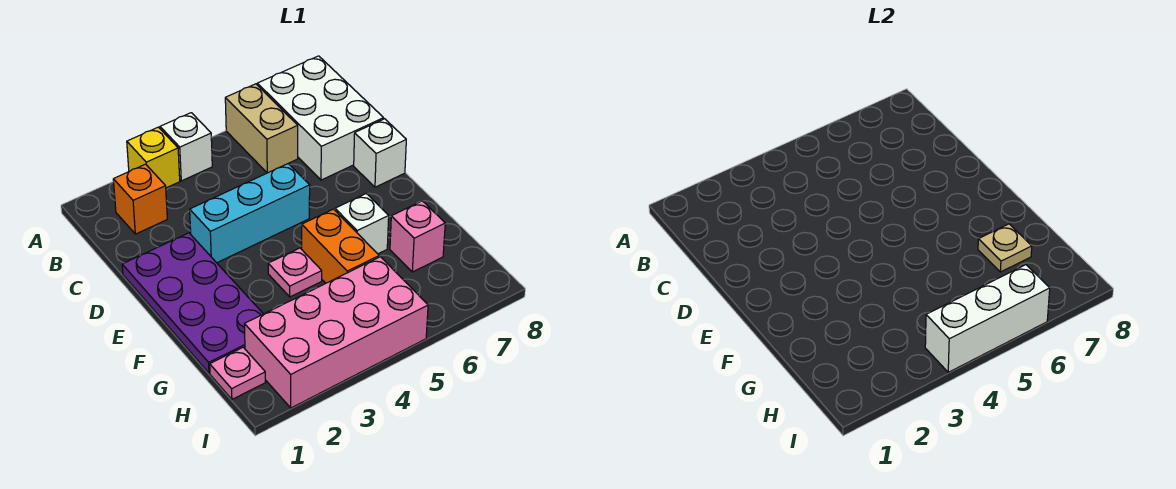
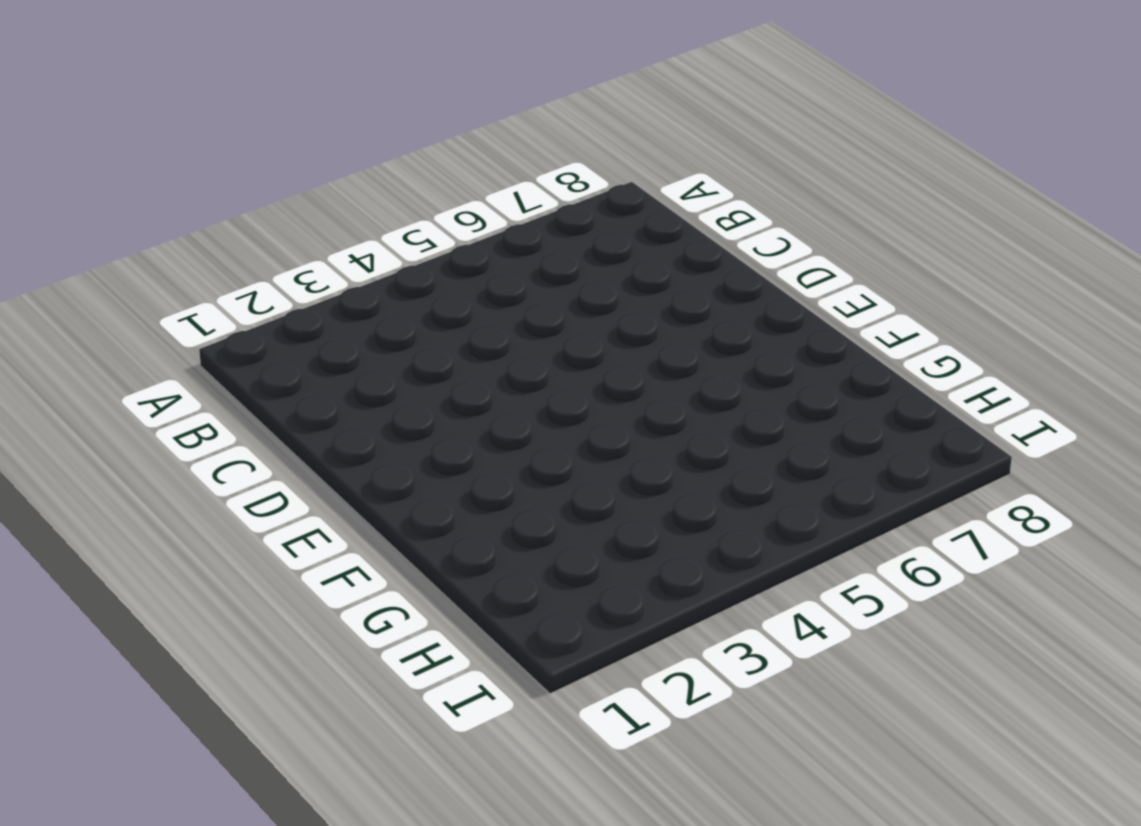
none -> yellow brick A3 level 1
none -> white brick A4 level 1
none -> tan brick A6:B6 level 1

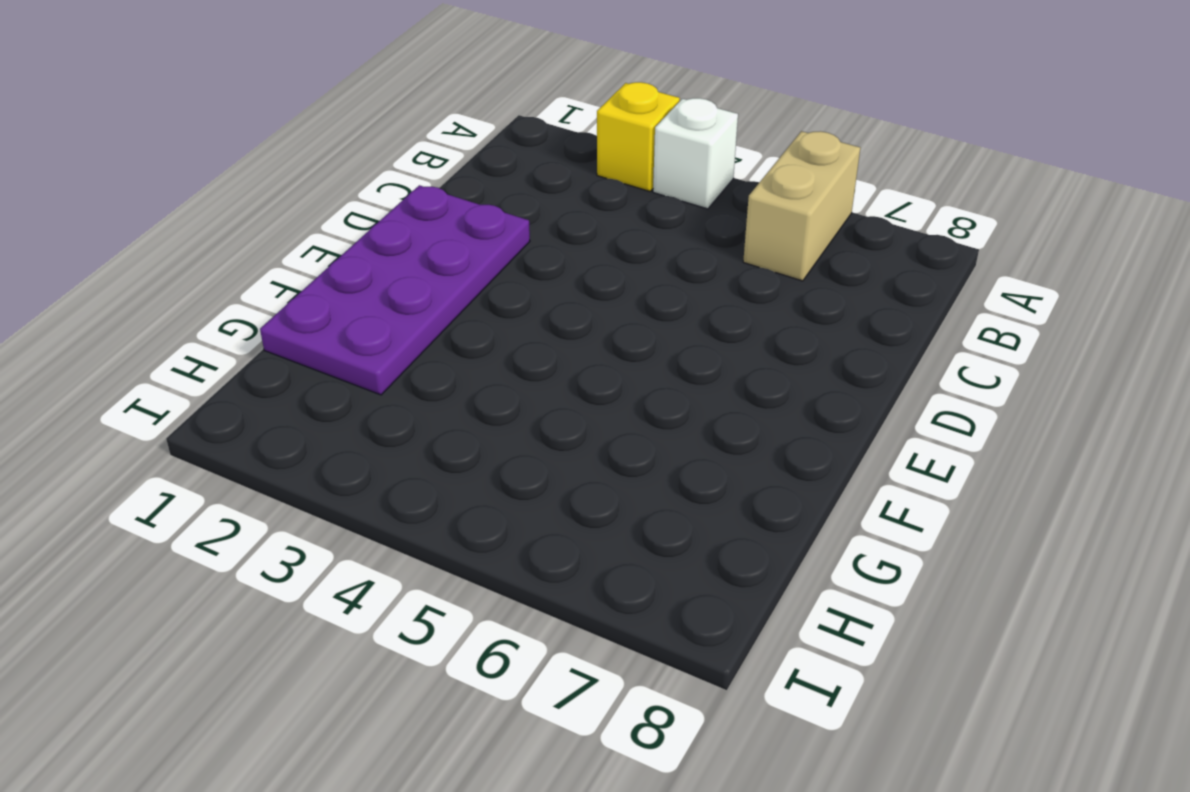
none -> white brick A7:C8 level 1
none -> orange brick B2 level 1
none -> cyan brick D3:D5 level 1

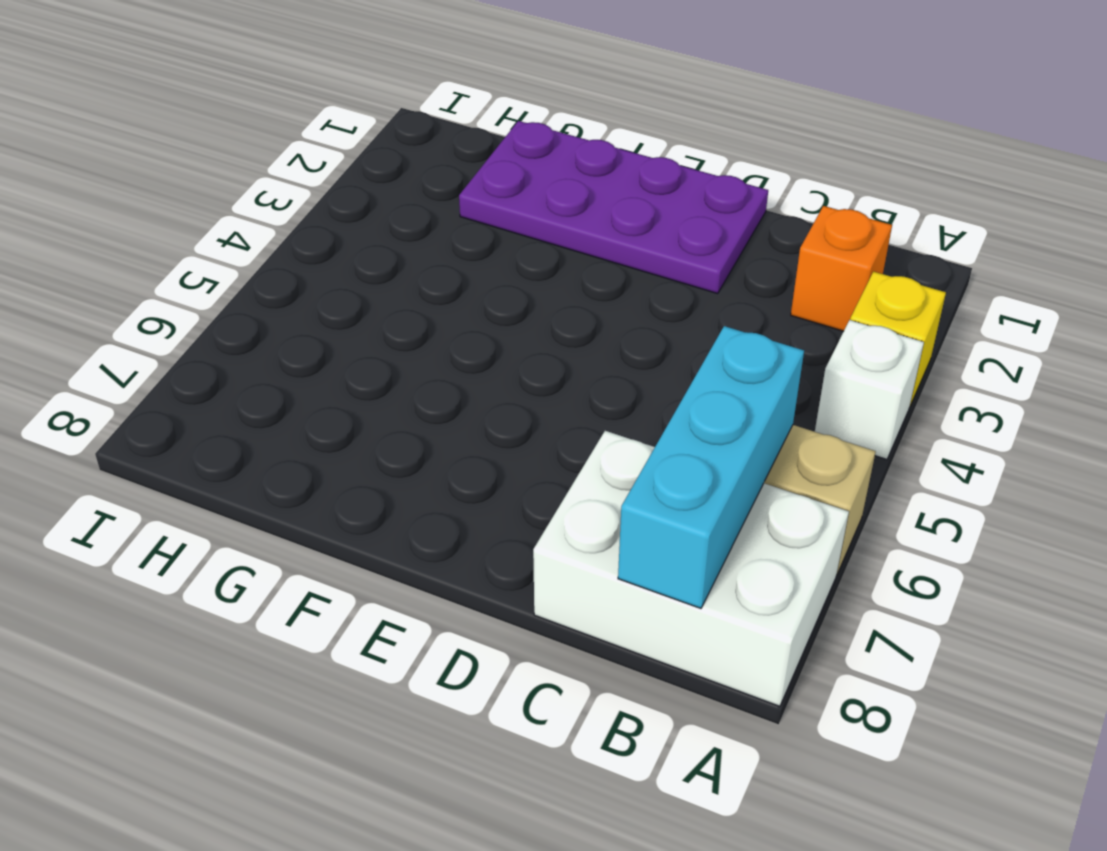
cyan brick B6:B8 level 2 -> cyan brick D3:D5 level 1
none -> white brick D8 level 1
none -> pink plate F4 level 1
none -> orange brick F5:G5 level 1

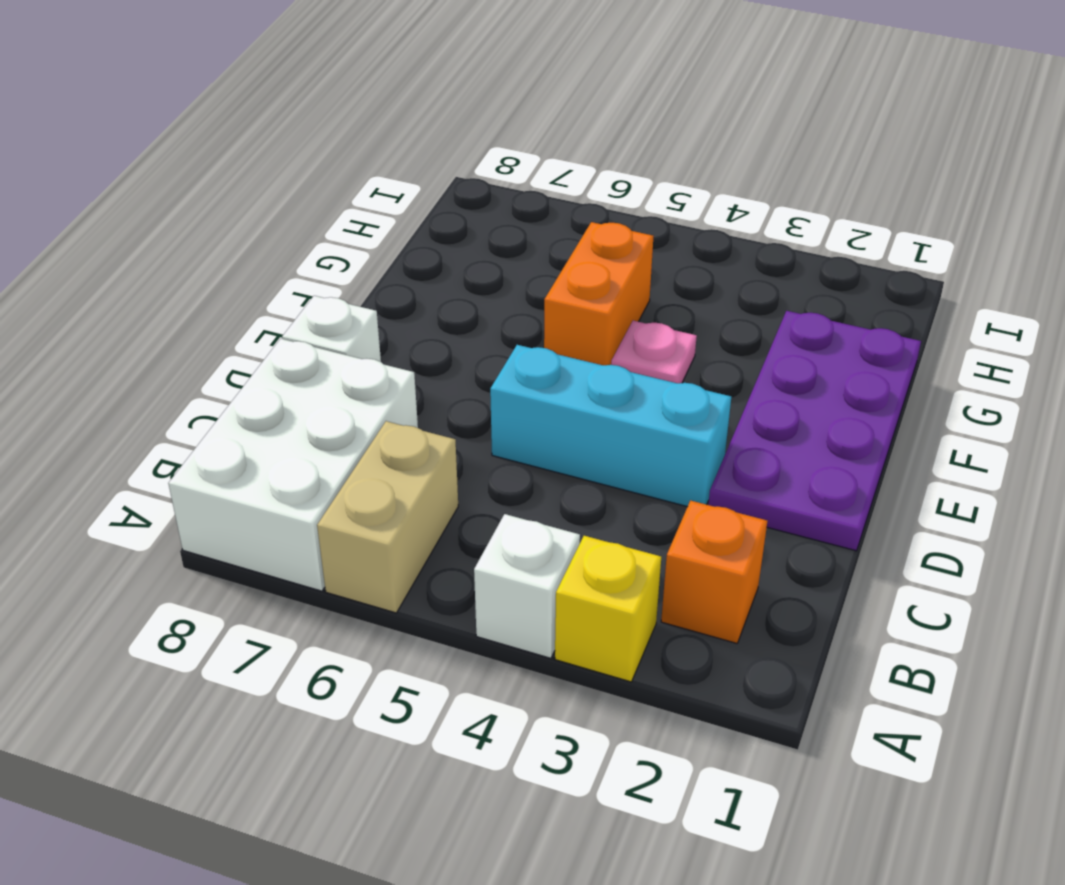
none -> white brick F6 level 1
none -> pink brick G7 level 1
none -> pink plate H1 level 1

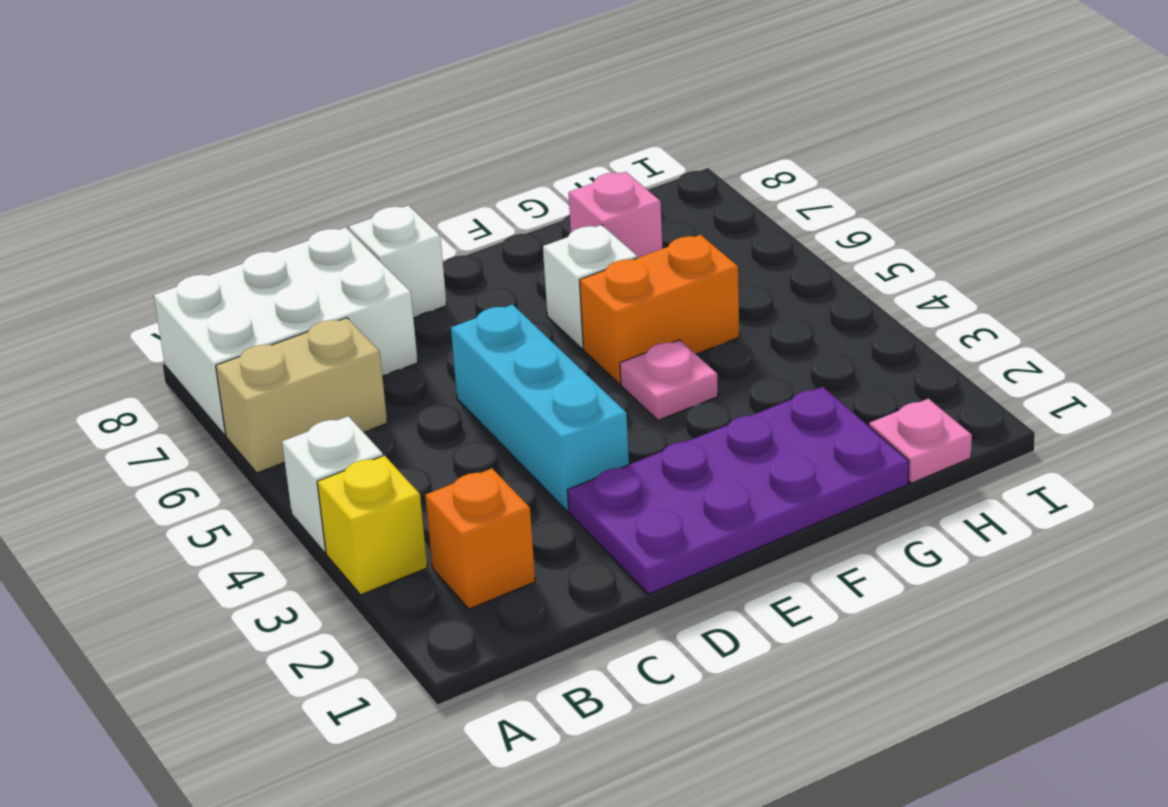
none -> pink brick H2:I5 level 1
none -> tan plate G7 level 2
none -> white brick I4:I6 level 2

